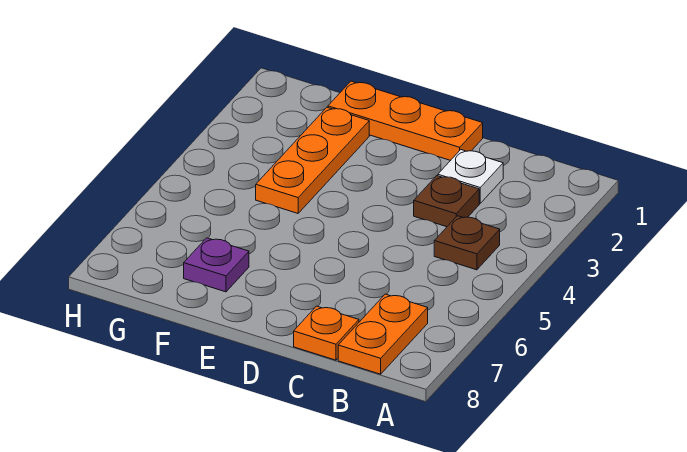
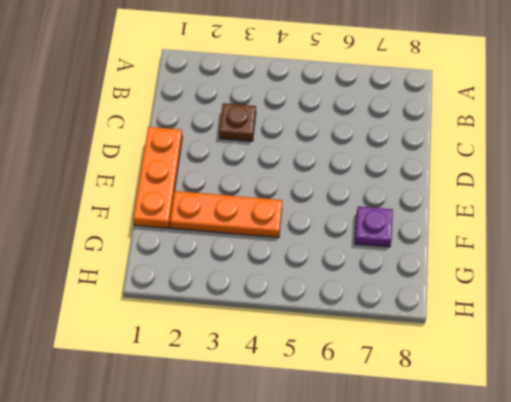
none -> brown plate B4 level 1
none -> orange plate B7:B8 level 1

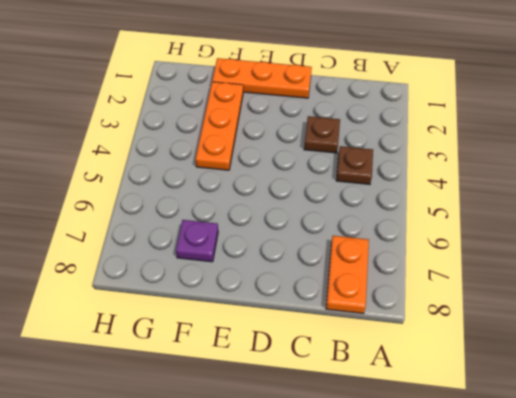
none -> white plate C2 level 1
none -> orange plate C8 level 1

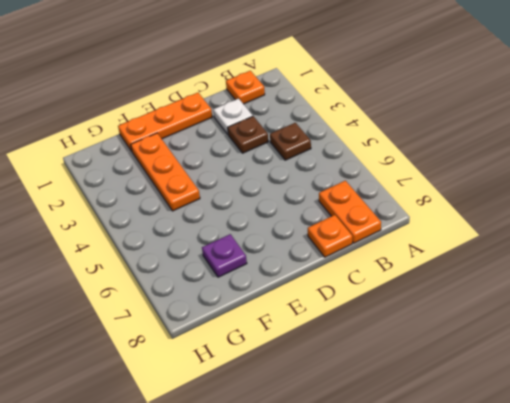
orange plate B1 level 1 -> none

